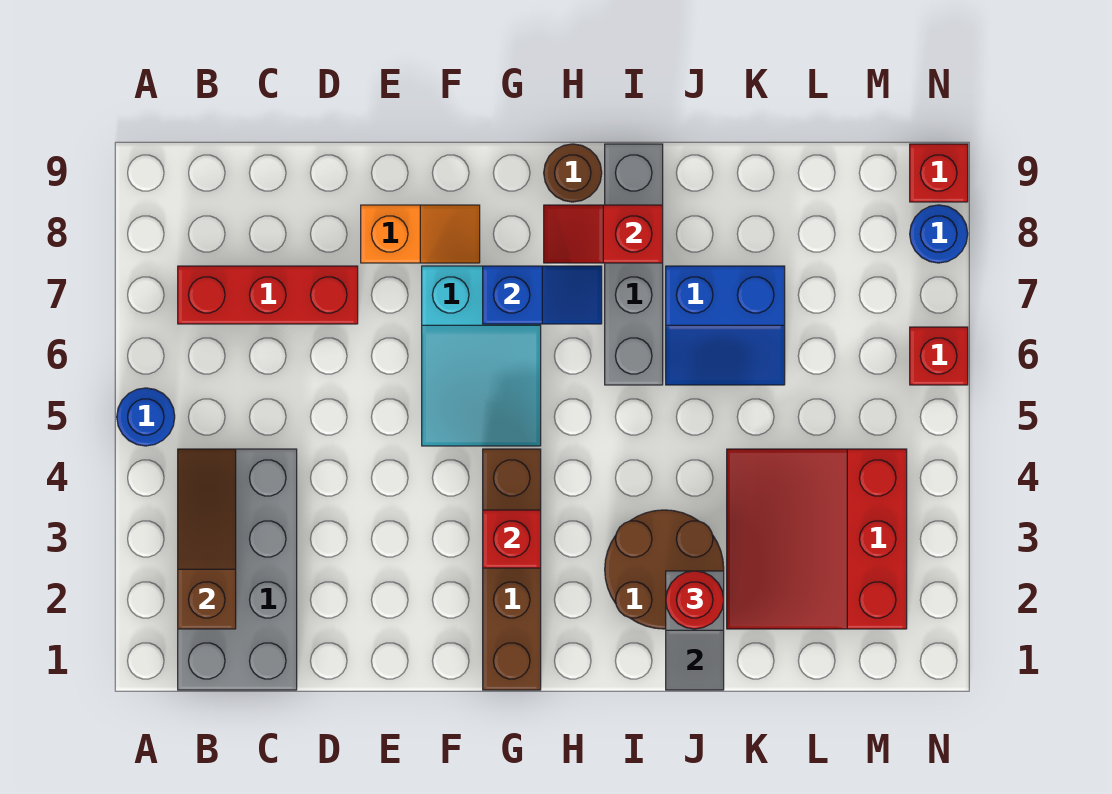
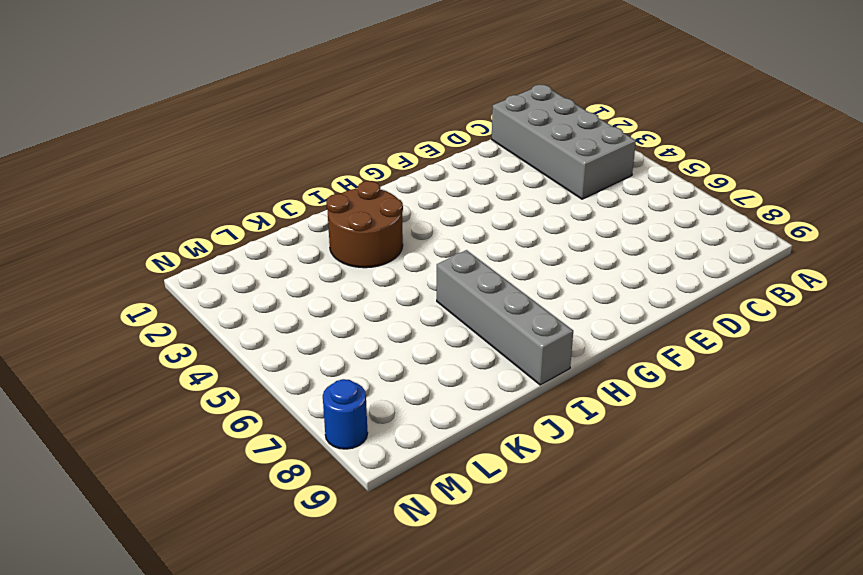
none -> blue round brick A5 level 1
none -> red brick B7:D7 level 1
none -> orange slope E8:F8 level 1 top E

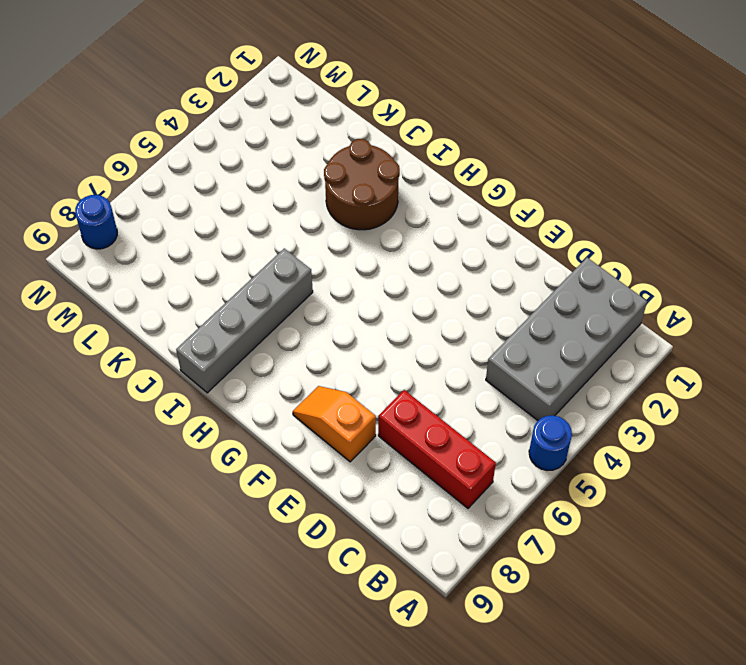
none -> cyan slope F5:G7 level 1 top 7
none -> brown brick G1:G4 level 1
none -> brown round brick H9 level 1

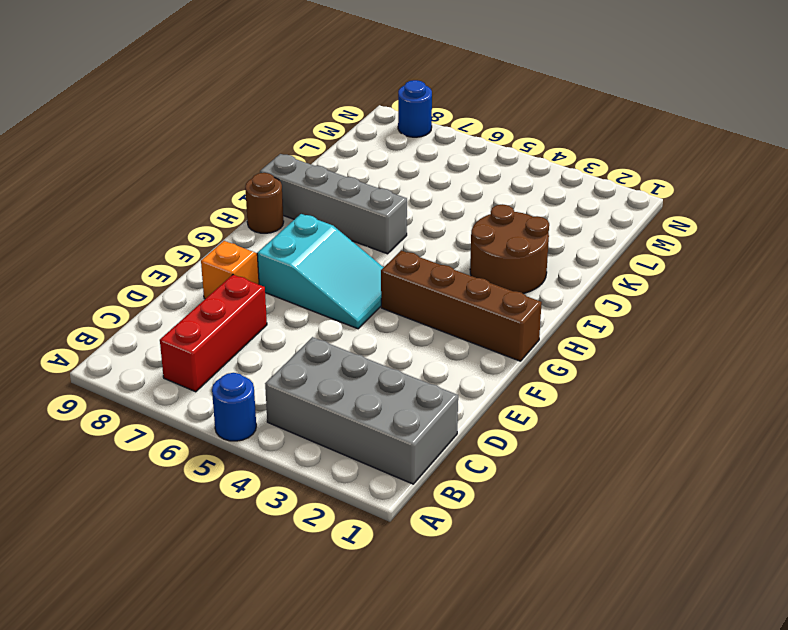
none -> blue slope J6:K7 level 1 top 7
none -> red slope K2:M4 level 1 top M
none -> red brick N6 level 1

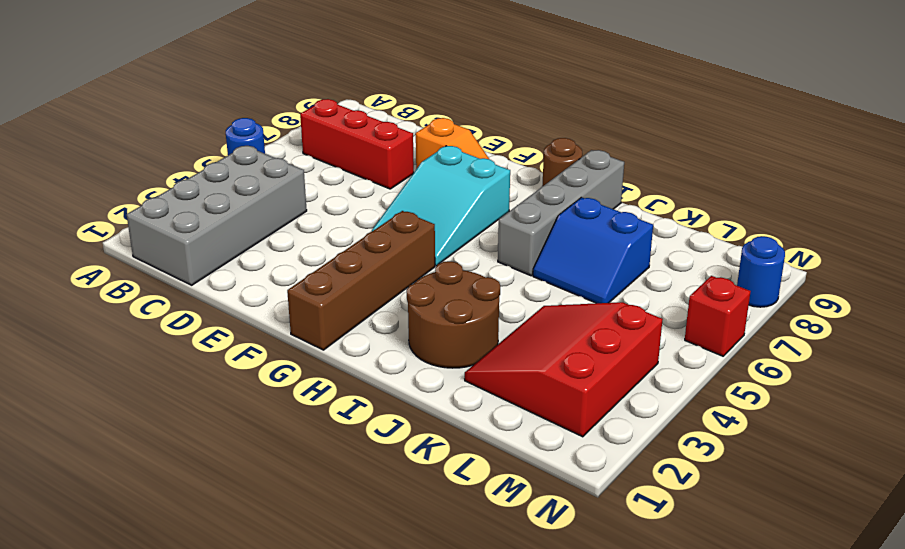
none -> red brick N9 level 1
none -> brown slope B2:B4 level 2 top 2
none -> red brick G3 level 2

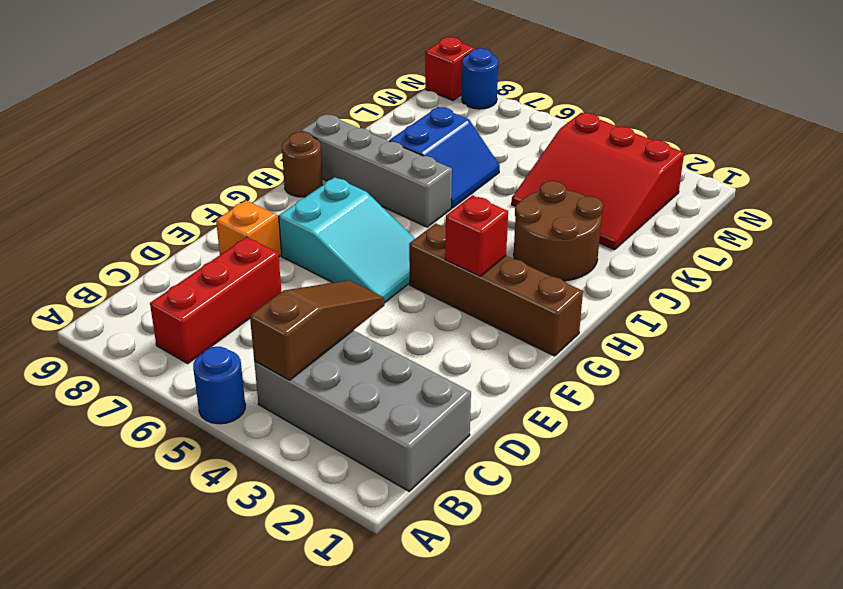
brown slope B4:D4 level 2 top B -> brown slope B2:B4 level 2 top 2
none -> red brick N6 level 1
none -> blue slope G7:H7 level 2 top G
none -> red slope H8:I8 level 2 top I

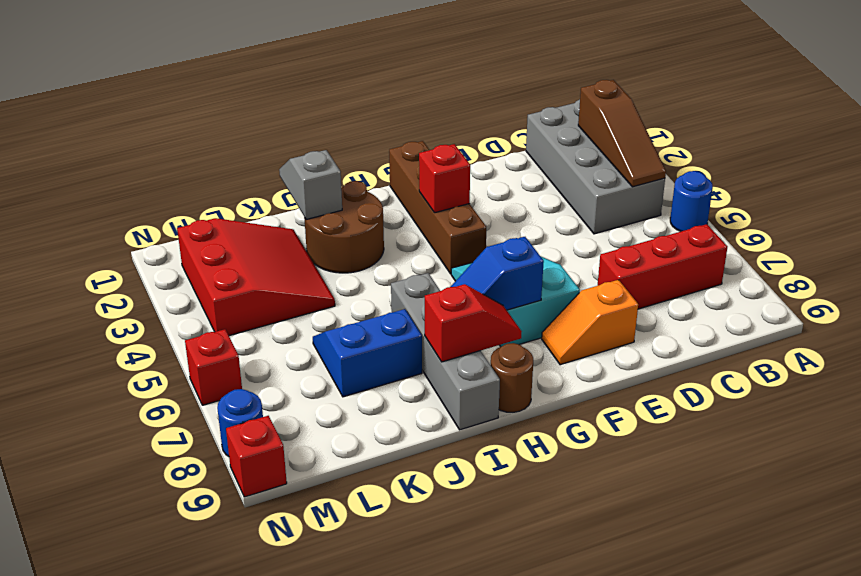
none -> red round brick J2 level 3

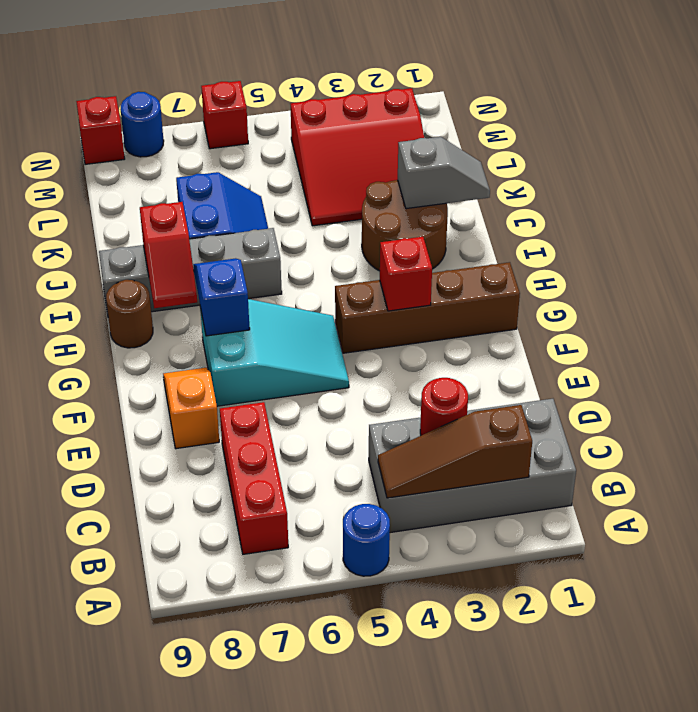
red round brick C3 level 2 -> red round brick J2 level 3

